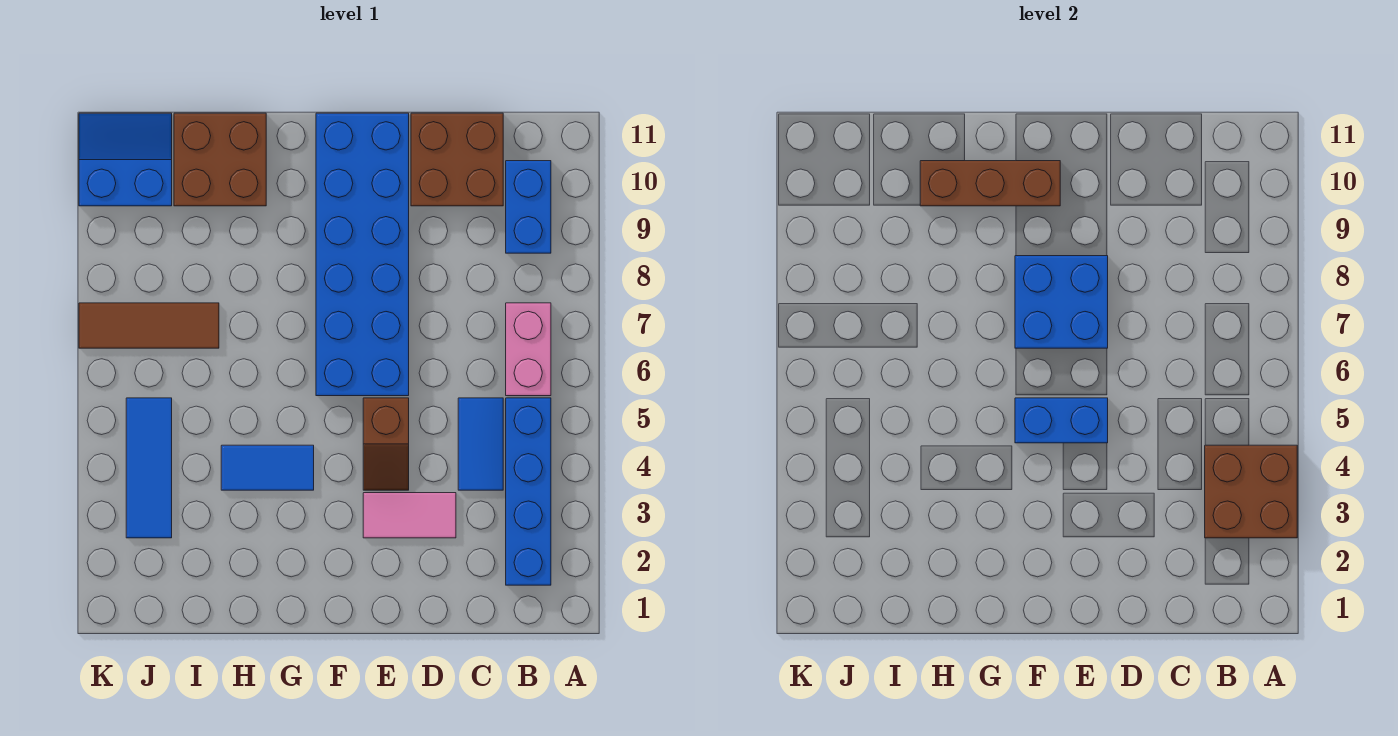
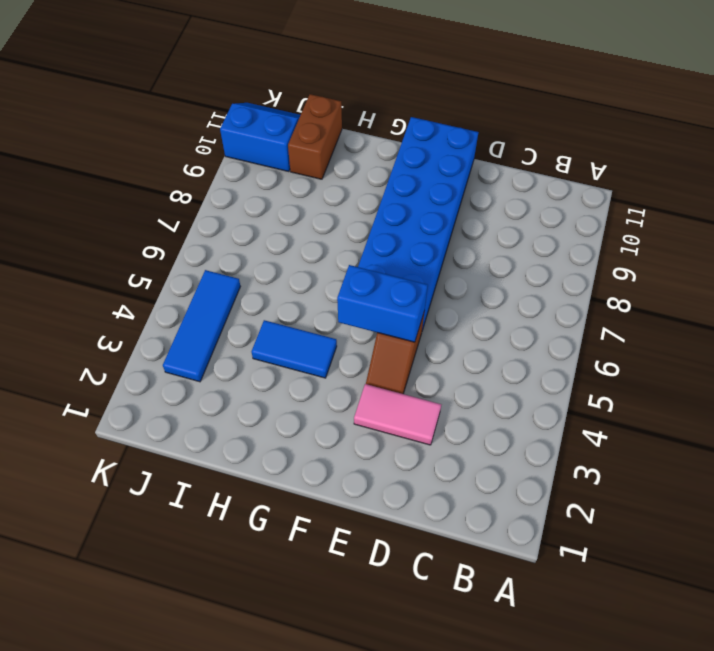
brown brick I10:I11 level 1 -> brown brick H10:I11 level 1
none -> blue brick B2:B5 level 1
none -> pink brick B6:B7 level 1
none -> blue brick B9:B10 level 1

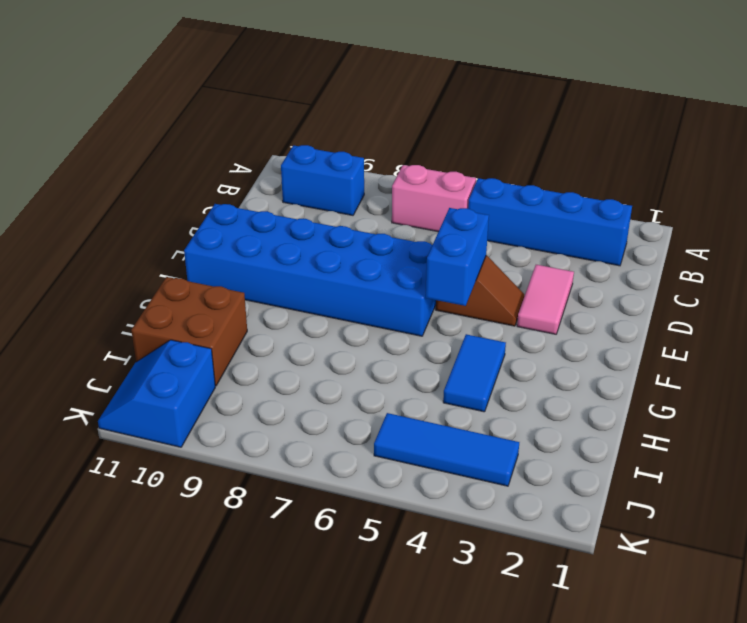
none -> blue tile C4:C5 level 1
none -> brown brick C10:D11 level 1
none -> brown tile I7:K7 level 1

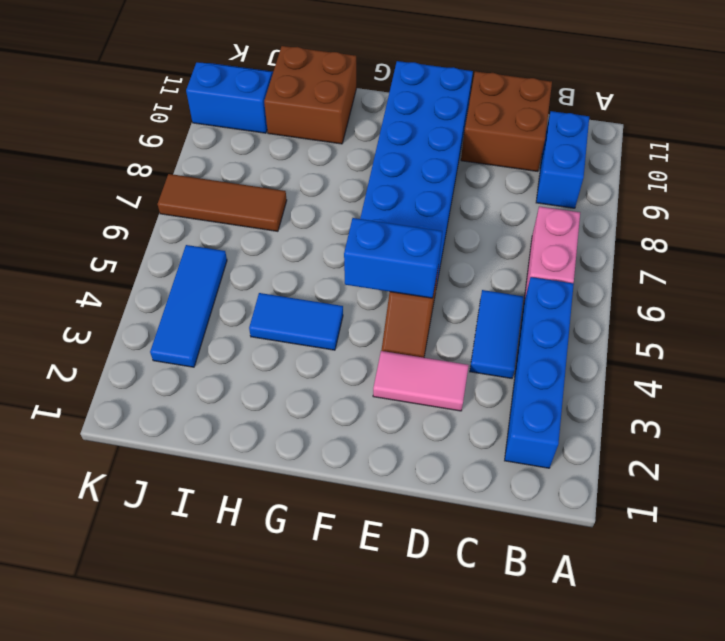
none -> brown brick A3:B4 level 2
none -> blue brick E7:F8 level 2
none -> brown brick F10:H10 level 2

